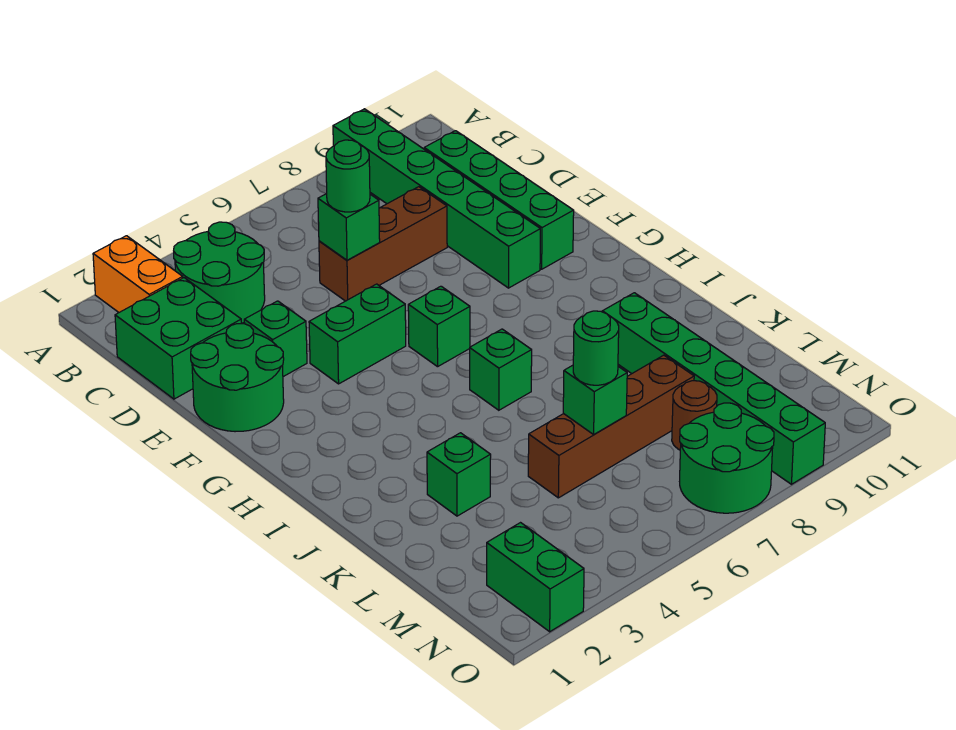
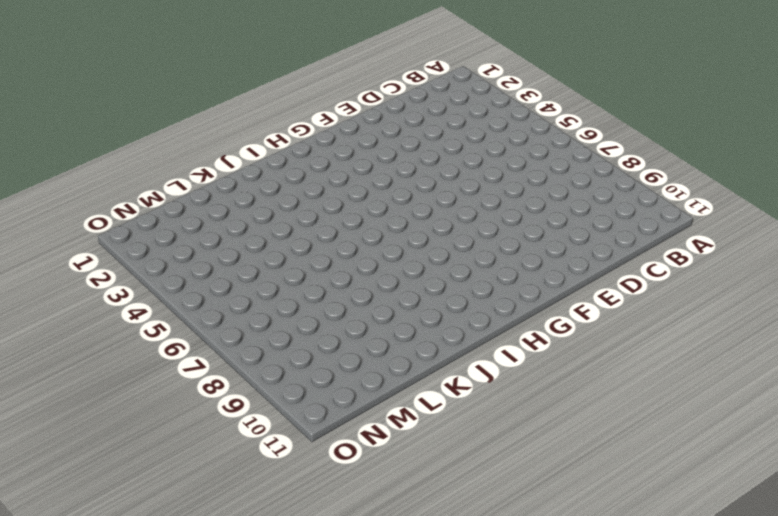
none -> orange brick A2:B2 level 1
none -> green brick A9:F9 level 1
none -> green round brick B3:C4 level 1

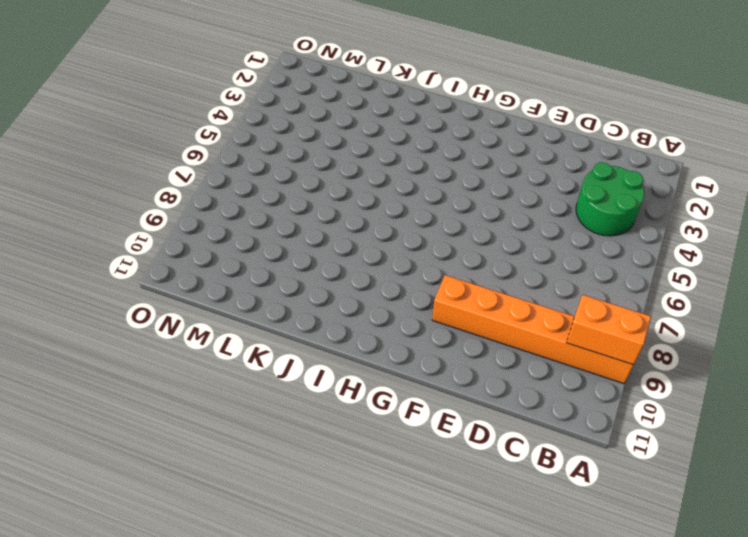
orange brick A9:F9 level 1 -> green brick A9:F9 level 1
orange brick A9:B9 level 2 -> orange brick A2:B2 level 1
none -> green brick C1:D2 level 1
none -> green brick C10:F10 level 1
none -> brown brick D6:D8 level 1

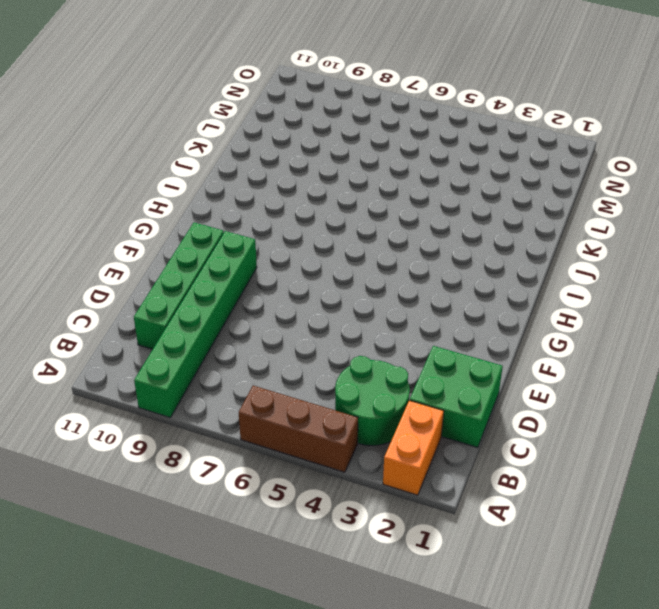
brown brick A4:A6 level 1 -> brown brick D6:D8 level 1
none -> green round brick E1:F2 level 1
none -> green brick E3 level 1
none -> green brick F4:F5 level 1

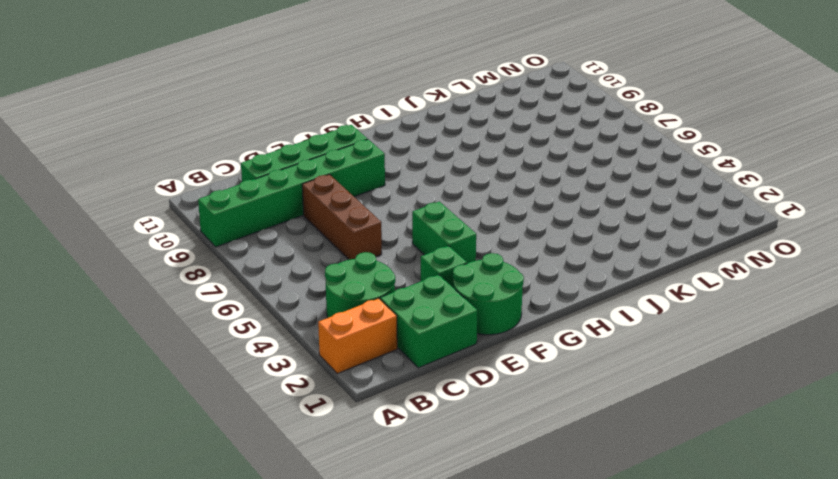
none -> green brick G6 level 1
none -> green brick I6 level 1
none -> green brick J9:O9 level 1

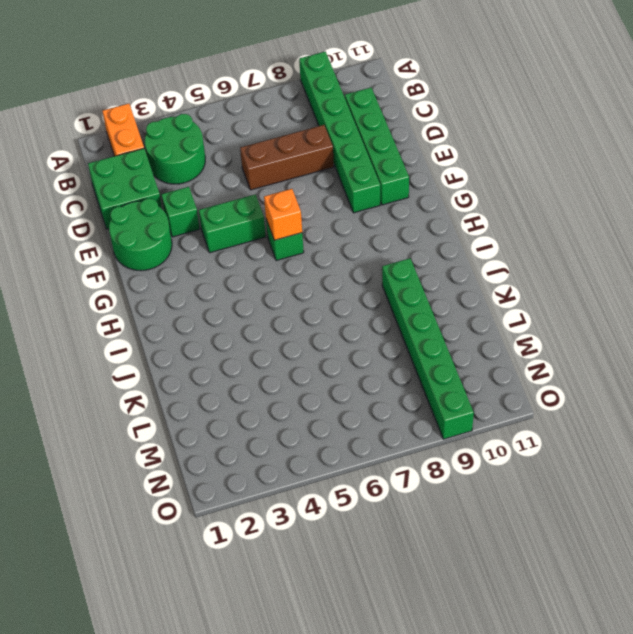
orange brick G6 level 2 -> none
none -> green brick I6 level 1
none -> green brick K3 level 1
none -> brown brick L5:L8 level 1

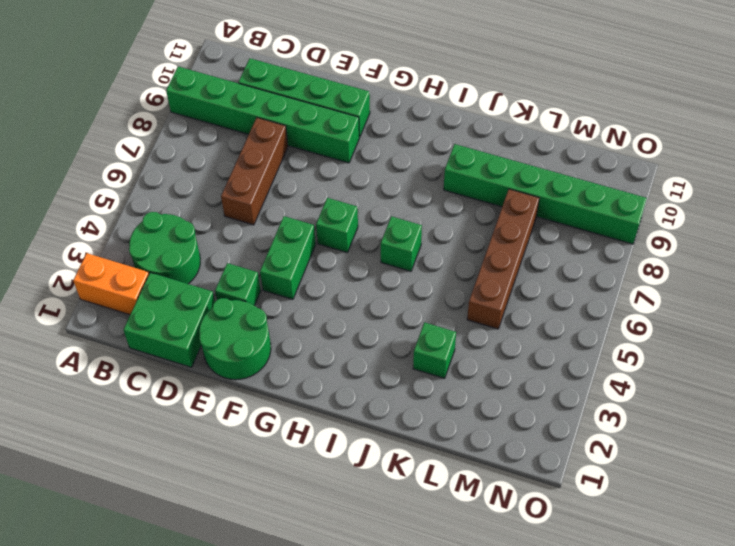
none -> brown round brick M8 level 1
none -> green brick N2:O2 level 1
none -> green round brick N7:O8 level 1

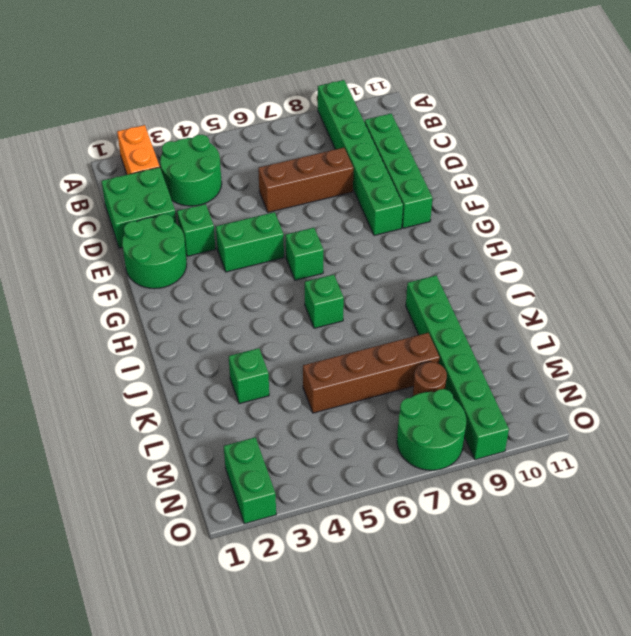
none -> green brick D6 level 2
none -> green brick L6 level 2
none -> green round brick D6 level 3

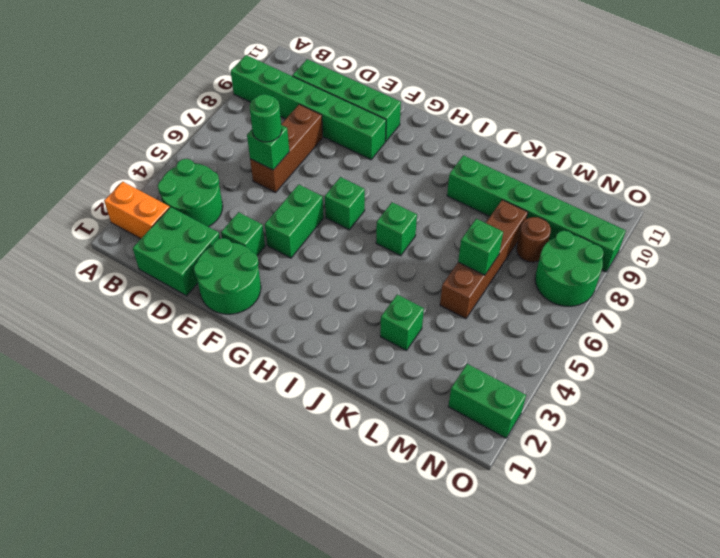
none -> green round brick L6 level 3

